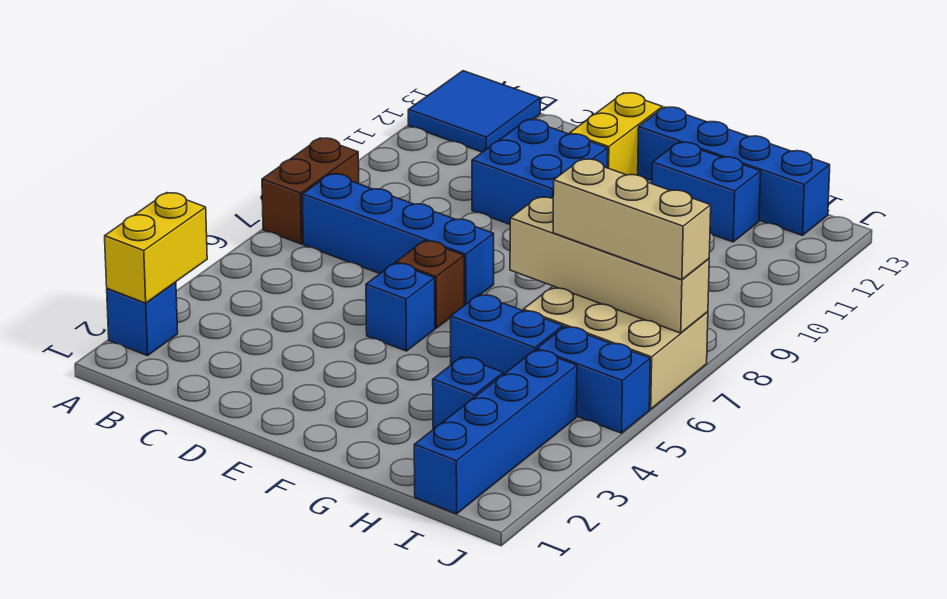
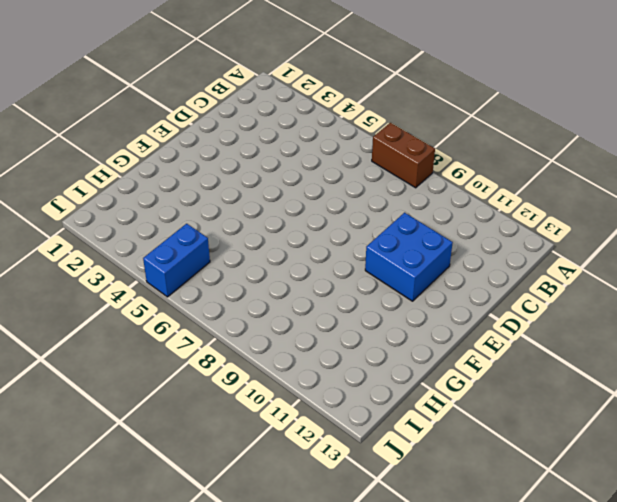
none -> blue brick A2 level 1
none -> blue tile A12:B13 level 1
none -> blue brick B7:E7 level 1

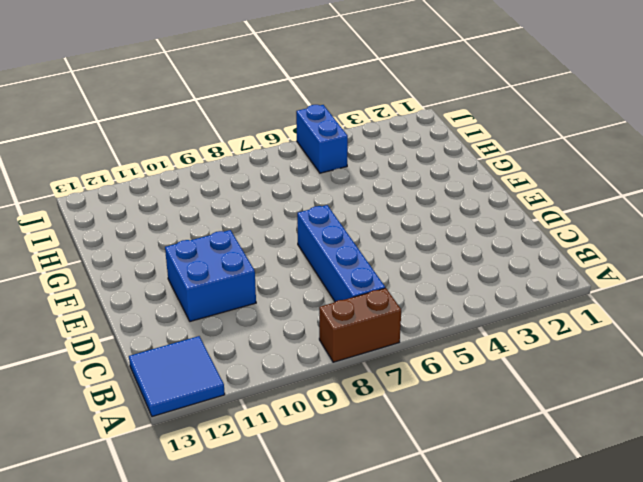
none -> blue brick A2 level 1
none -> blue brick E5 level 1
none -> brown brick E6 level 1

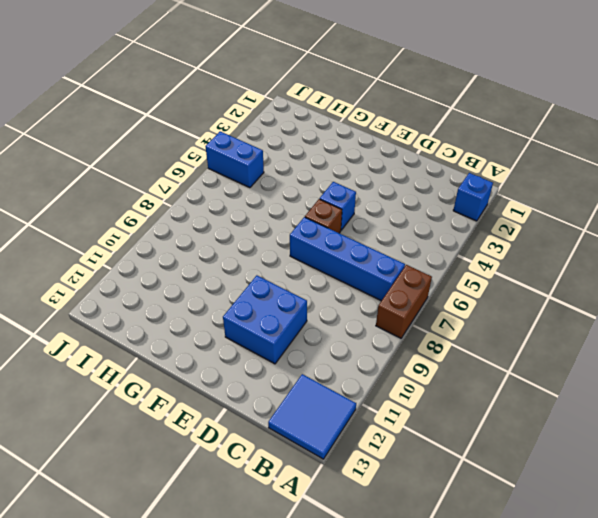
none -> yellow brick E12:E13 level 1
none -> blue brick F13:I13 level 1
none -> blue brick G5:H5 level 1

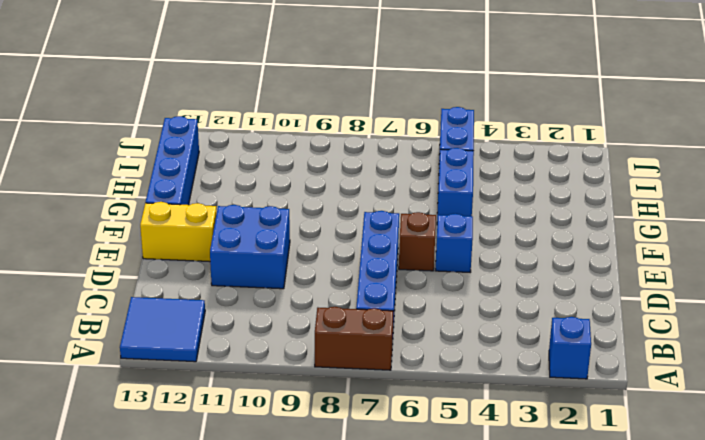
none -> blue brick G12:H12 level 1
none -> blue brick H3 level 1
none -> tan brick H6:J7 level 1

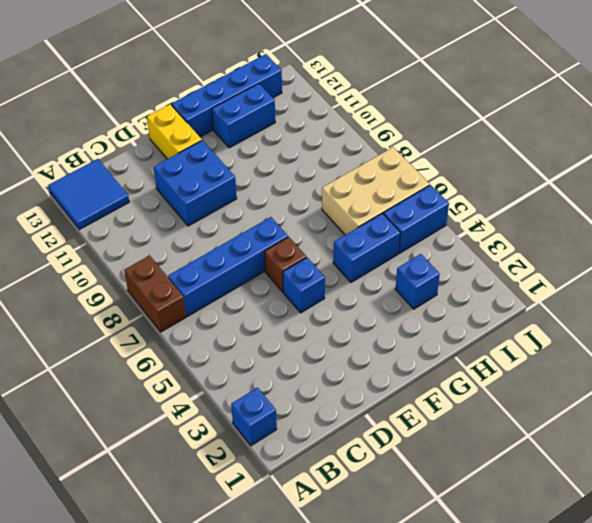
none -> blue brick I1:I4 level 1
none -> yellow brick A2:A3 level 2
none -> tan brick G7:J7 level 2

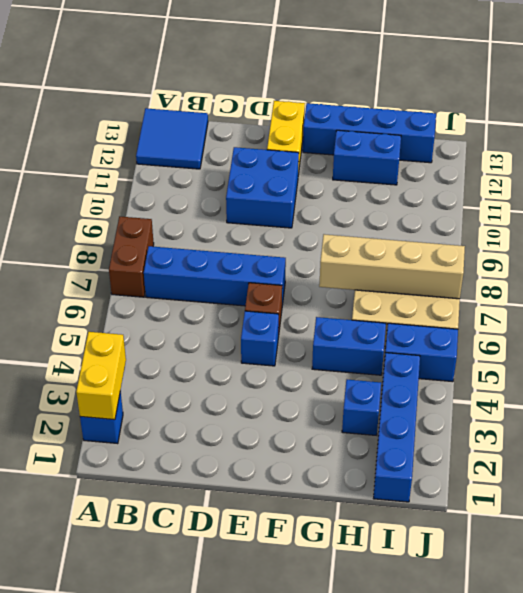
none -> tan brick H7:J7 level 3

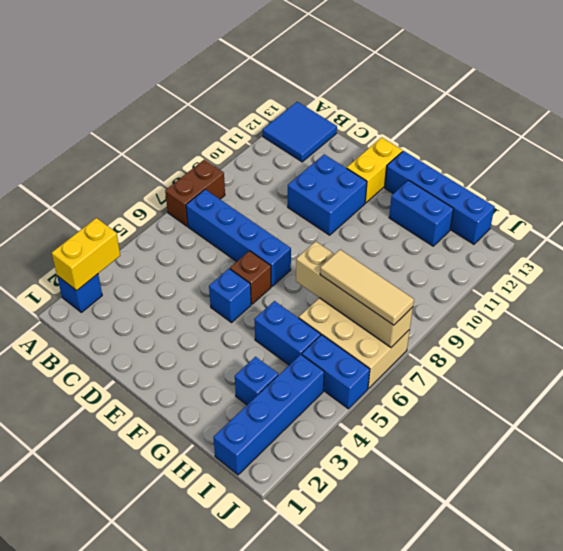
tan tile H7:J7 level 3 -> tan brick H7:J7 level 3

